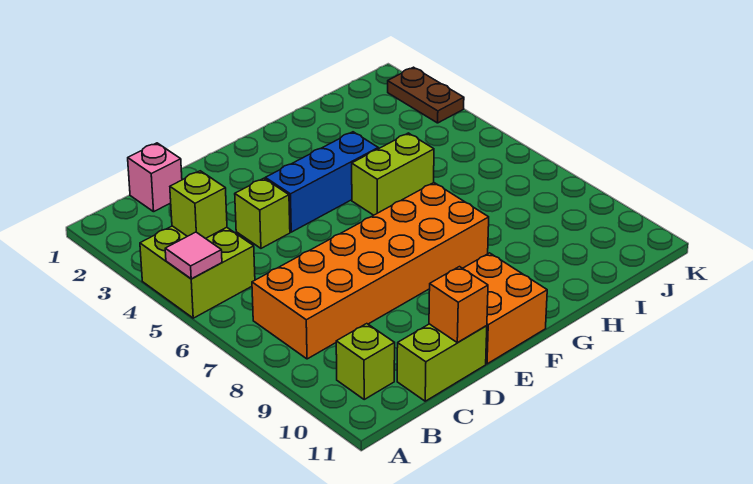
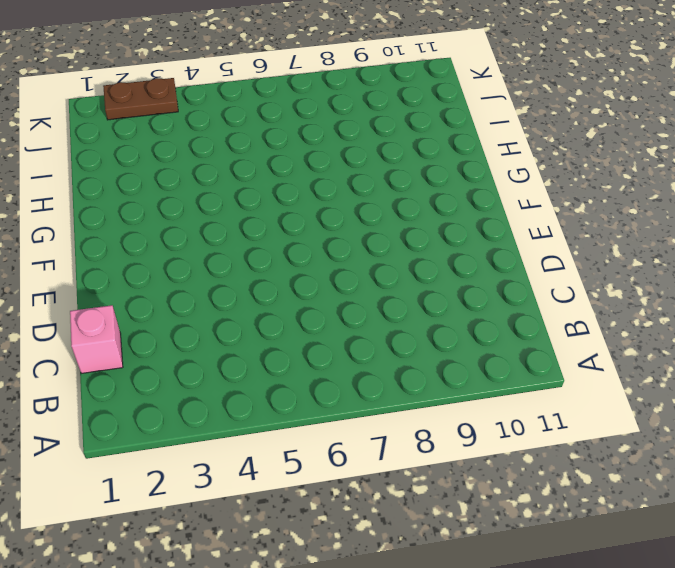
none -> lime brick A4:B5 level 1
none -> orange brick B7:G8 level 1
none -> lime brick B10 level 1

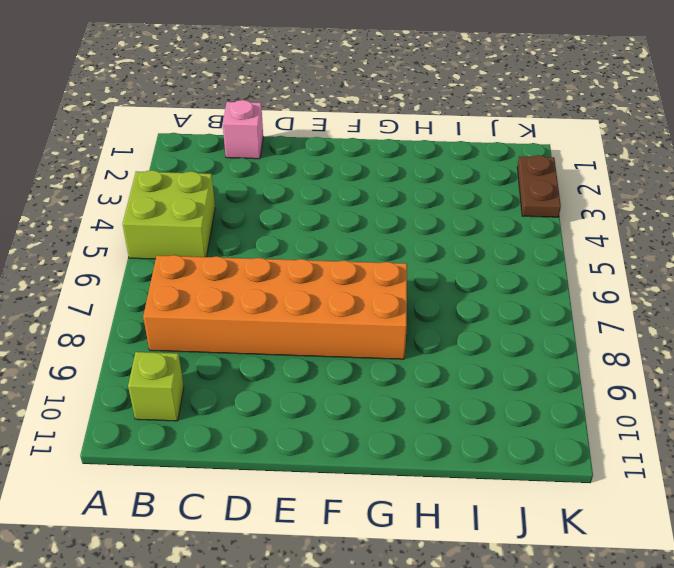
none -> lime brick C11:D11 level 1
none -> lime brick D4 level 1
none -> blue brick E4:G4 level 1

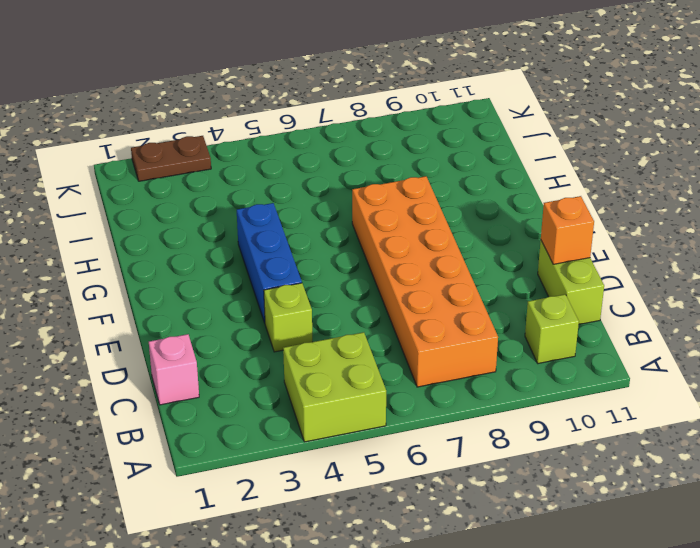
none -> orange brick E10:F11 level 1
none -> lime brick G5:H5 level 1
none -> pink tile A5 level 2

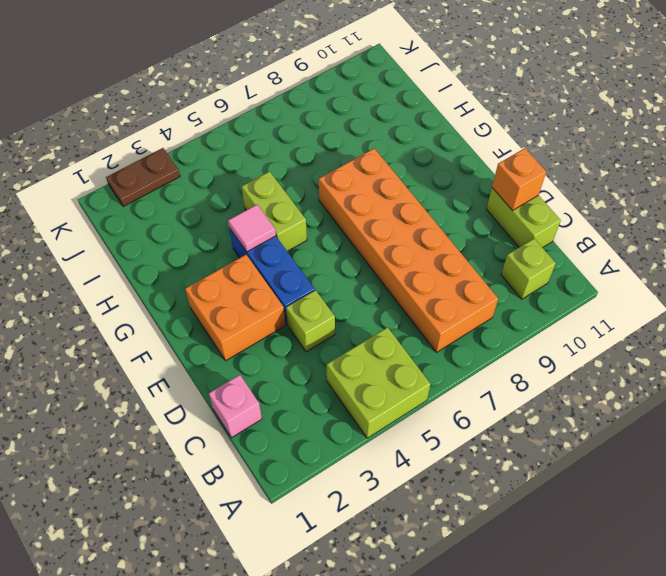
orange brick E2:F3 level 1 -> orange brick E10:F11 level 1
pink tile G4 level 2 -> pink tile A5 level 2
none -> lime brick B4 level 2

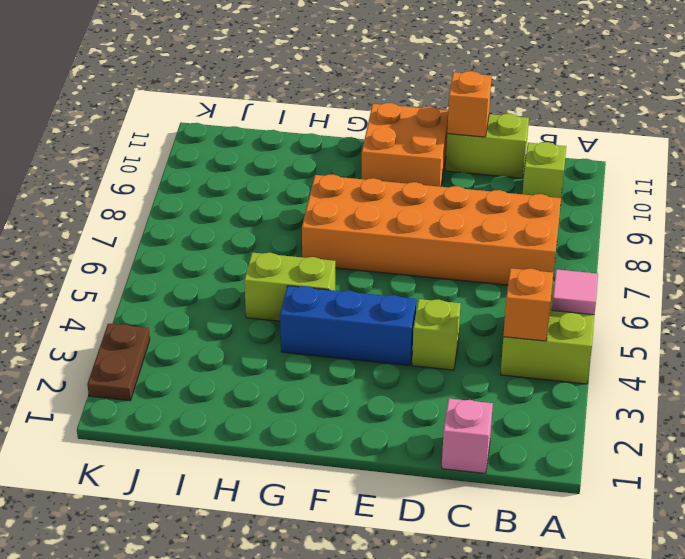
orange brick B4 level 2 -> lime brick B4 level 2

